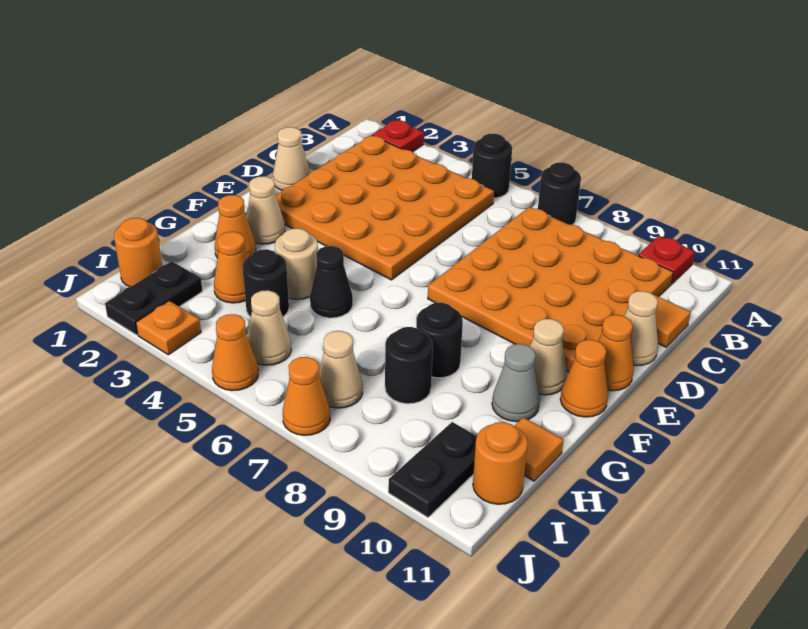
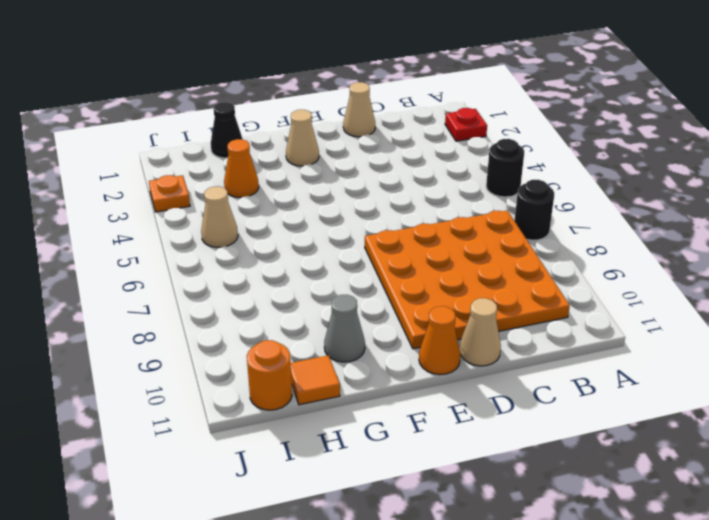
black cone H1 level 1 -> black cone G5 level 1
none -> red plate A10 level 1
none -> orange plate B2:E5 level 1
none -> orange tile C11 level 1
none -> tan cone F10 level 1

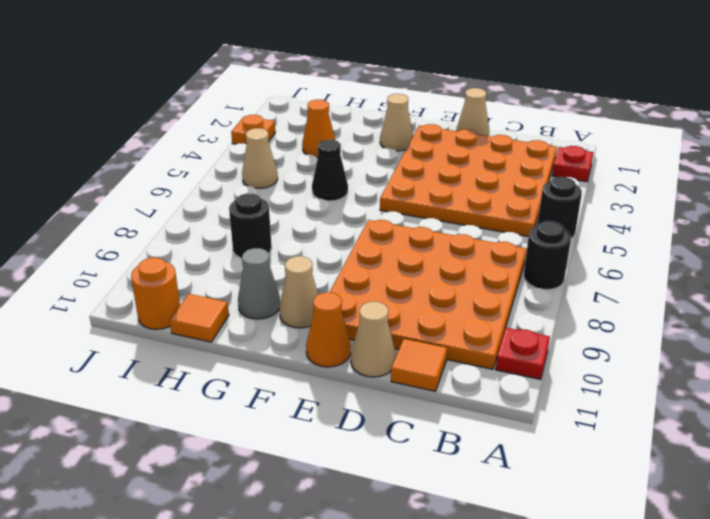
none -> orange cone F11 level 1
none -> orange cone G2 level 1
none -> tan round brick G4 level 1
none -> black round brick G8 level 1

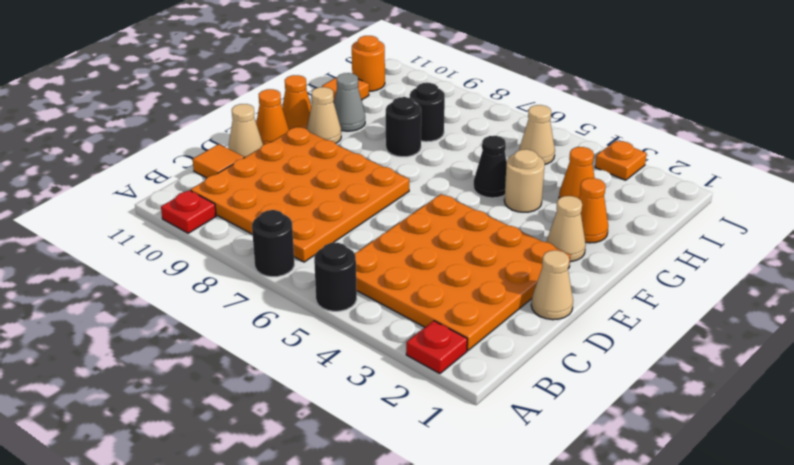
none -> black round brick H4 level 1
none -> orange round brick I1 level 1
none -> black plate I2:J2 level 1
none -> tan cone I7 level 1

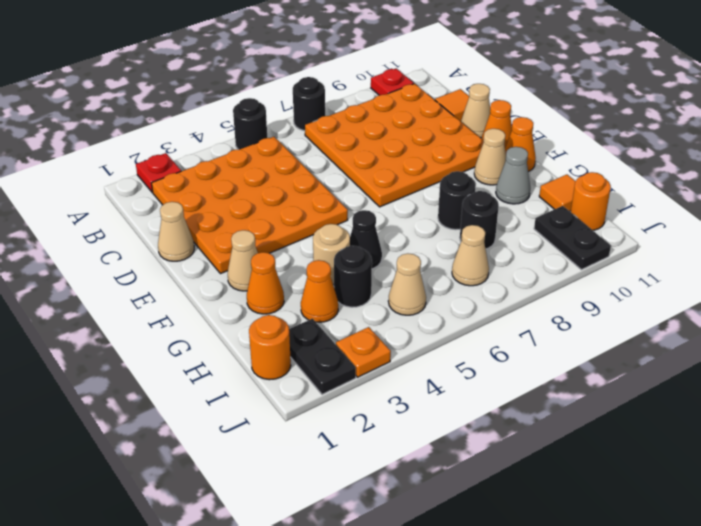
none -> orange cone J5 level 1
none -> orange cone J7 level 1

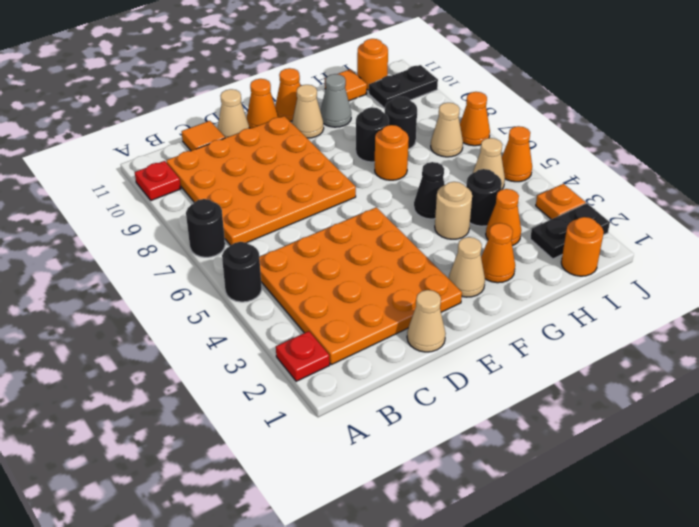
orange round brick G7 level 1 -> none

